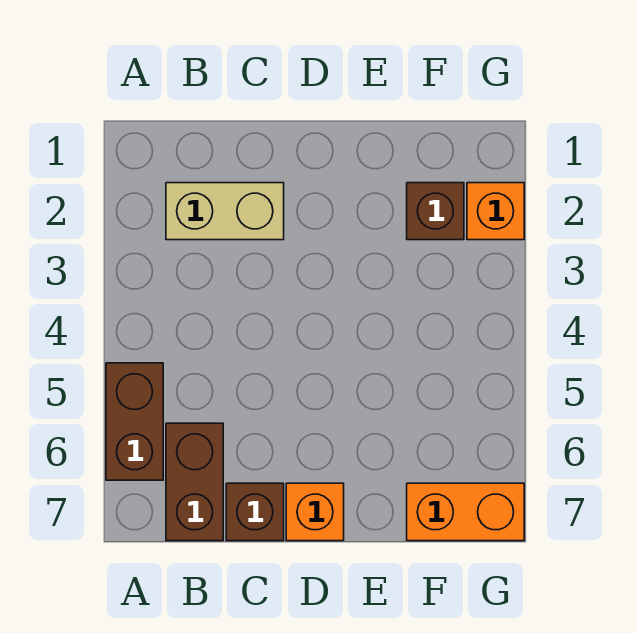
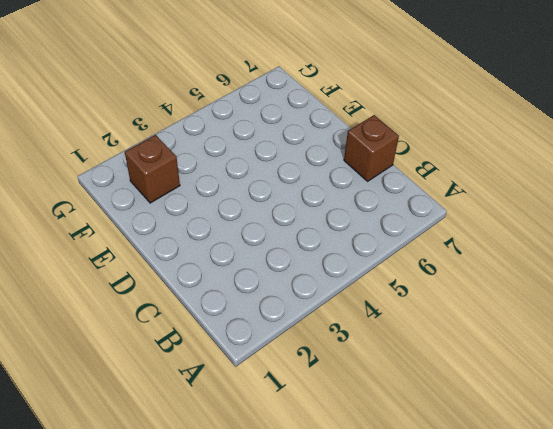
none -> brown brick A5:A6 level 1
none -> tan brick B2:C2 level 1

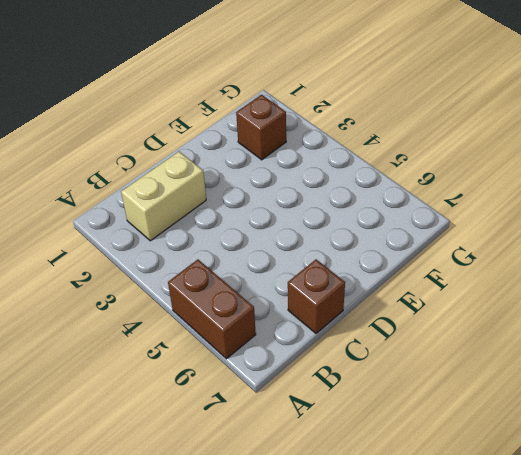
none -> brown brick B6:B7 level 1
none -> orange brick D7 level 1

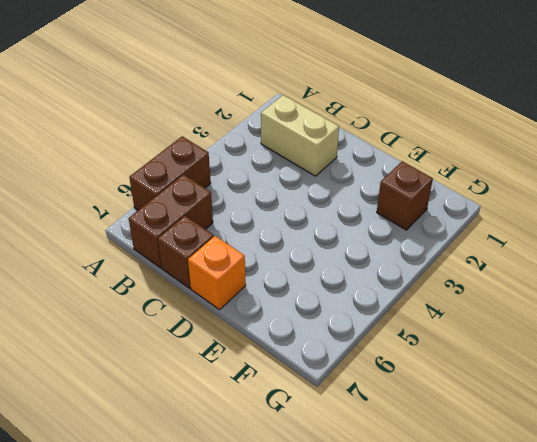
none -> orange brick F7:G7 level 1
none -> orange brick G2 level 1

